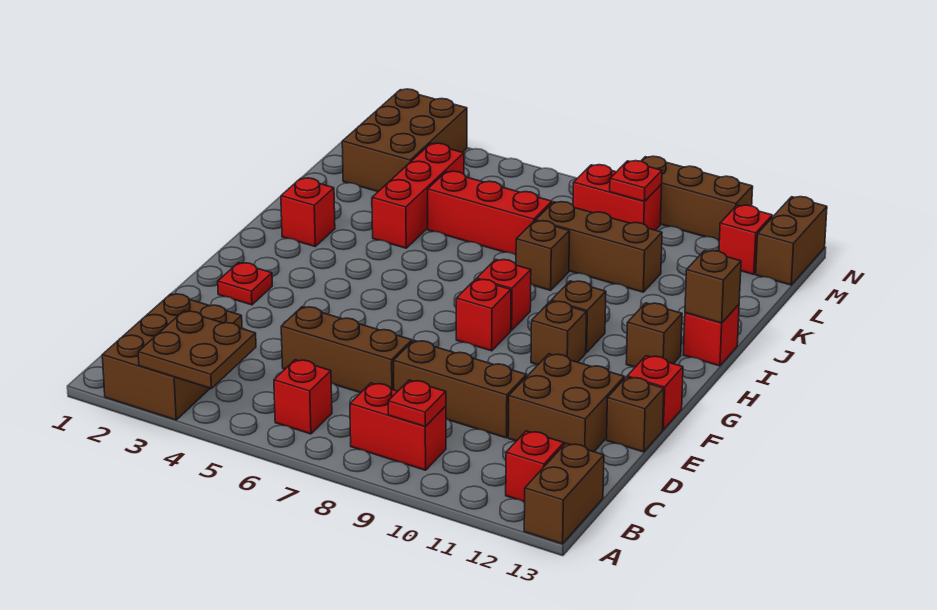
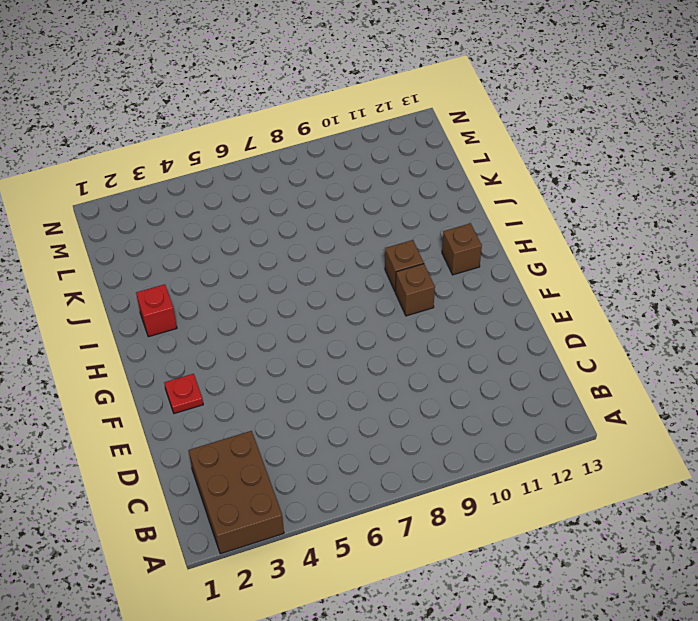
none -> brown brick A13:B13 level 1
none -> red brick B6 level 1
none -> red brick B8:B9 level 1
none -> red brick B12 level 1

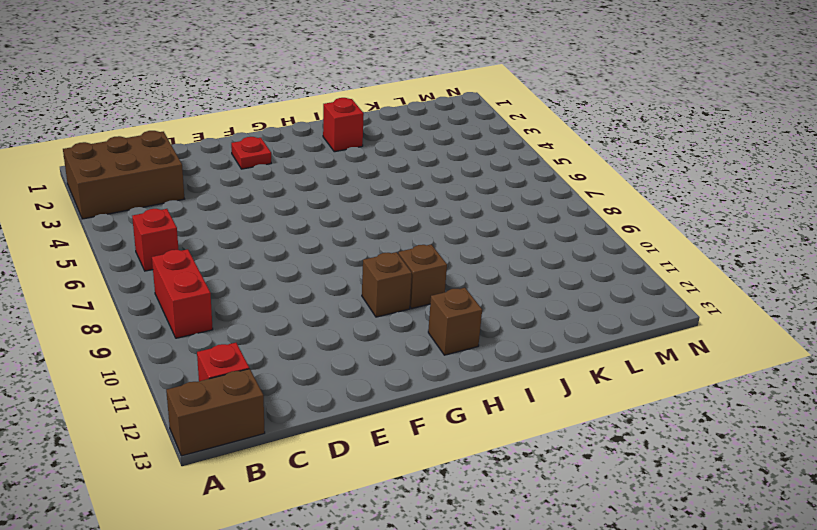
none -> brown brick D5:D7 level 1
none -> brown brick D8:D10 level 1
none -> brown brick D11:E12 level 1
none -> brown brick E13 level 1

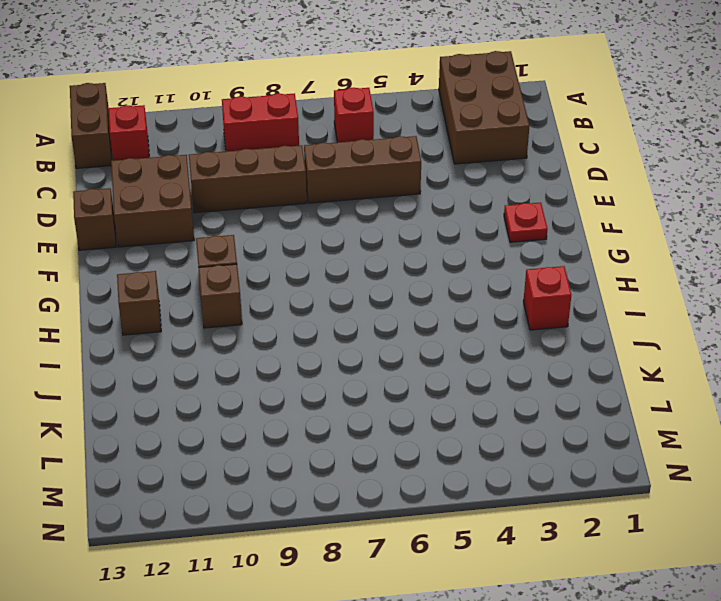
none -> red brick F13 level 1
none -> red brick G8 level 1
none -> red brick H8 level 1
none -> red brick I13 level 1

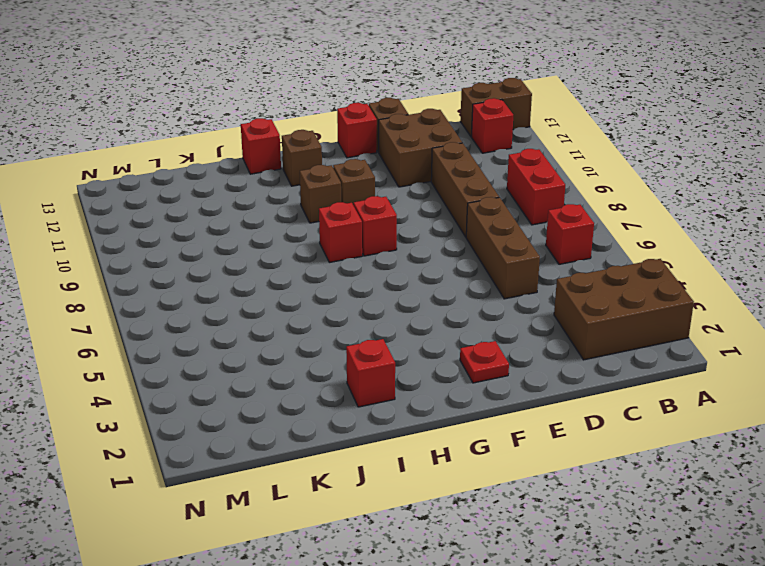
none -> red brick J4:L4 level 1
none -> brown brick J8 level 1
none -> red brick K5:K7 level 1
none -> brown brick K8:K10 level 1

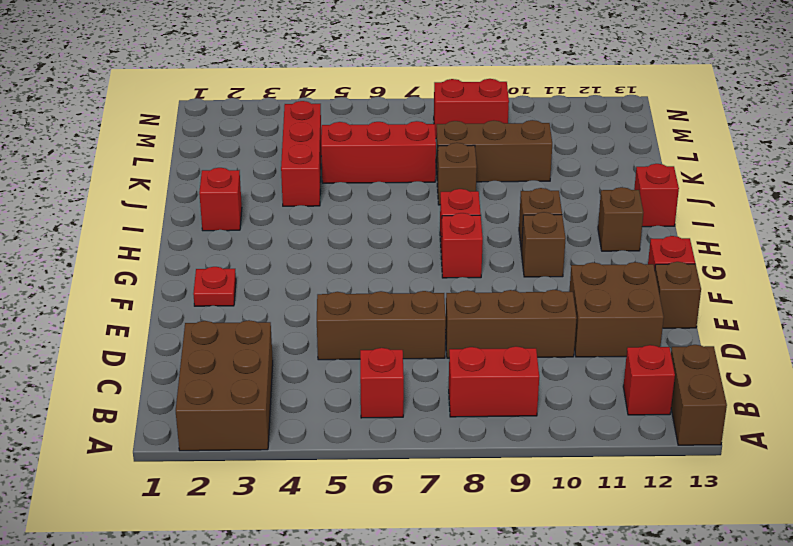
none -> brown brick L2:N3 level 1
none -> red brick M12 level 1
none -> brown brick M13:N13 level 1
none -> brown brick N9:N11 level 1

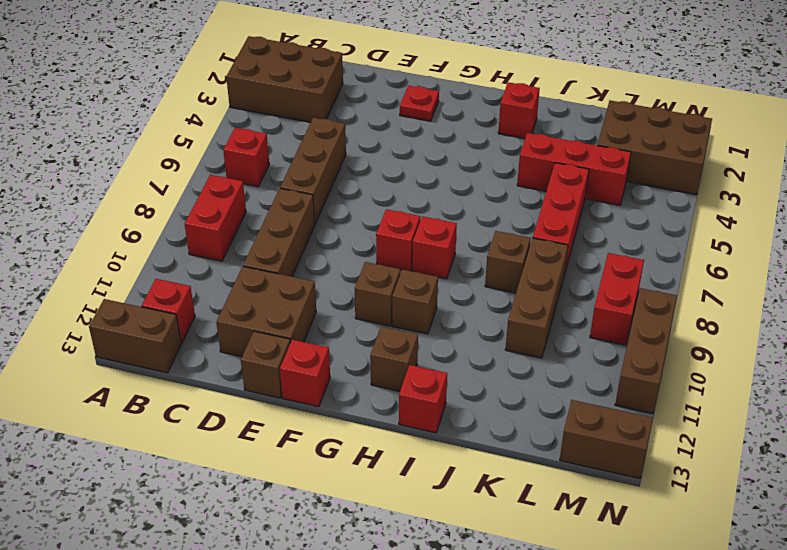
none -> red brick M12 level 1
none -> brown plate A3:B4 level 2
none -> red plate B9 level 2
none -> brown brick I13 level 2

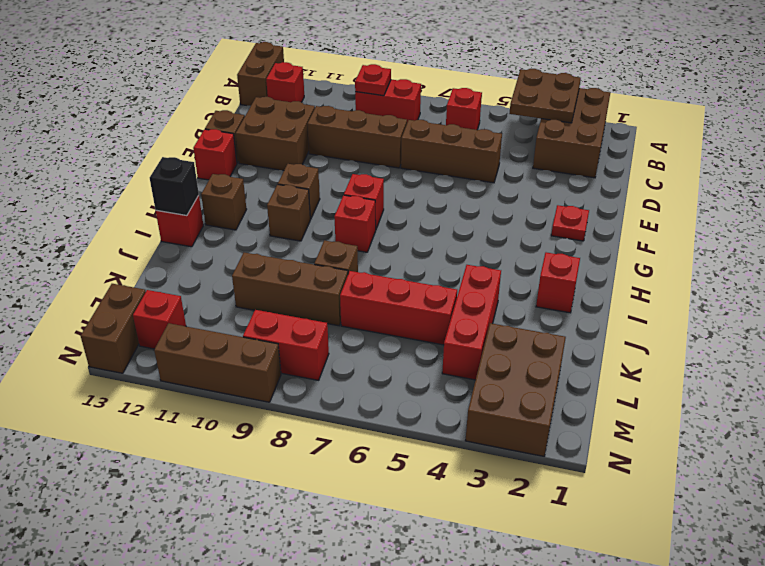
black brick I13 level 2 -> brown brick I13 level 2
none -> red plate M9 level 2

